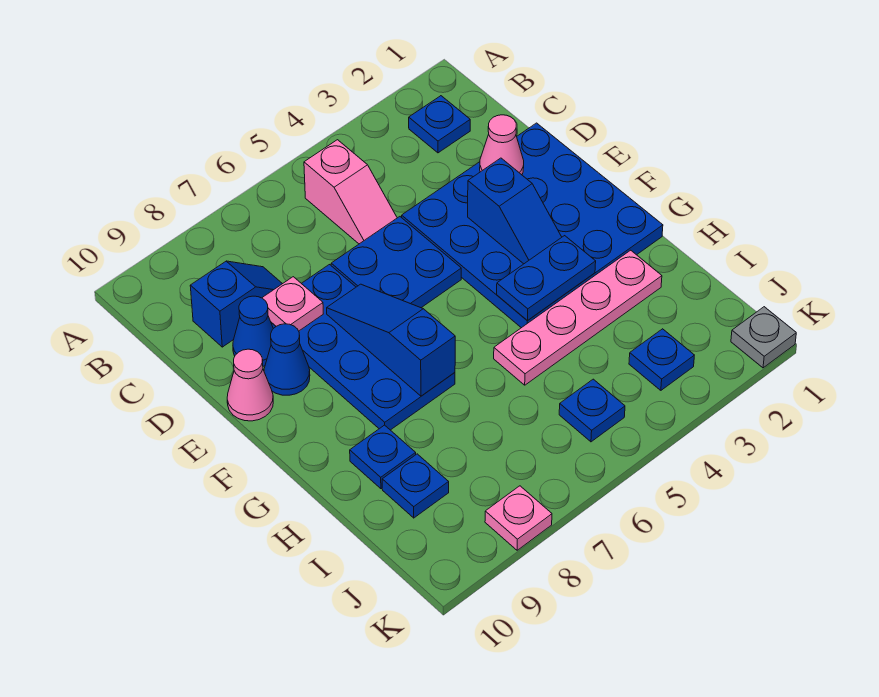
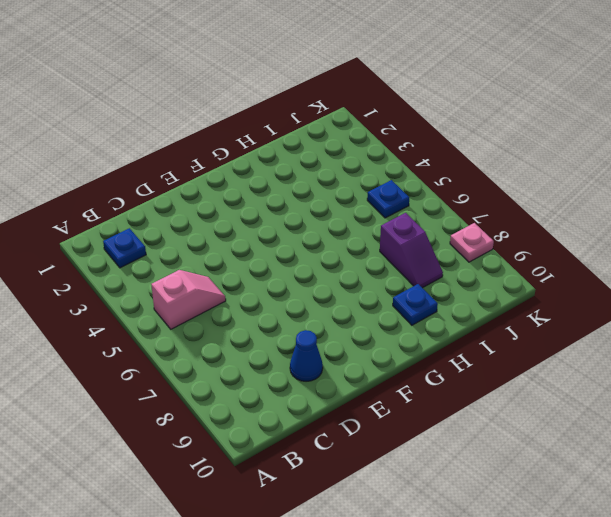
purple slope I7:I8 level 1 top 7 -> none
none -> blue slope C8:C9 level 1 top 9
none -> blue plate D1:G4 level 1
none -> blue plate D5:E6 level 1

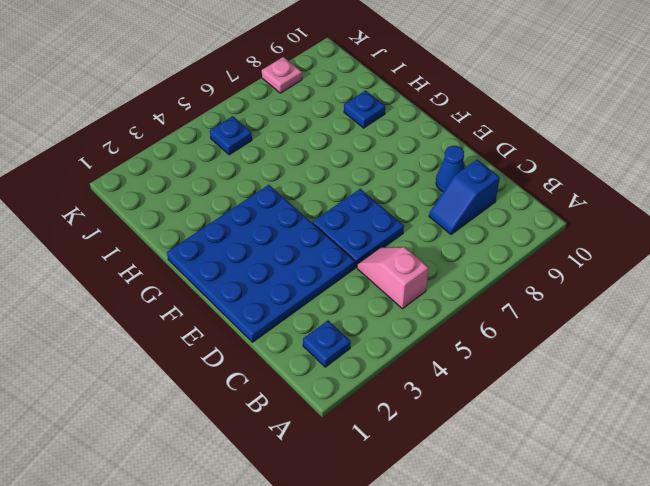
none -> blue plate D7:G8 level 1
none -> blue cone E9 level 1
none -> pink cone E10 level 1

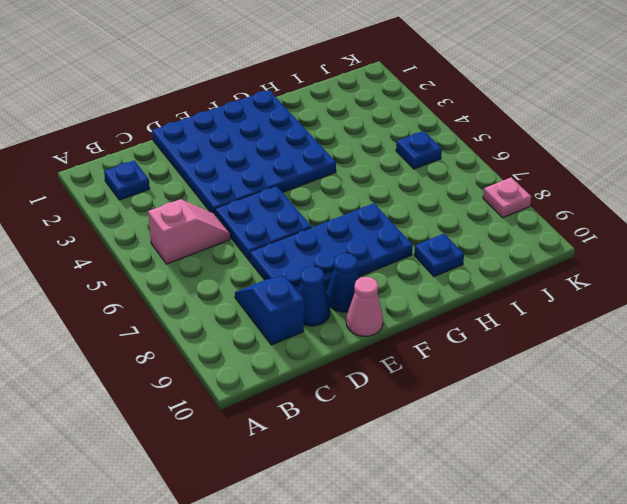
none -> pink plate H2:H5 level 1
none -> blue plate I9 level 1
none -> blue plate J3 level 1

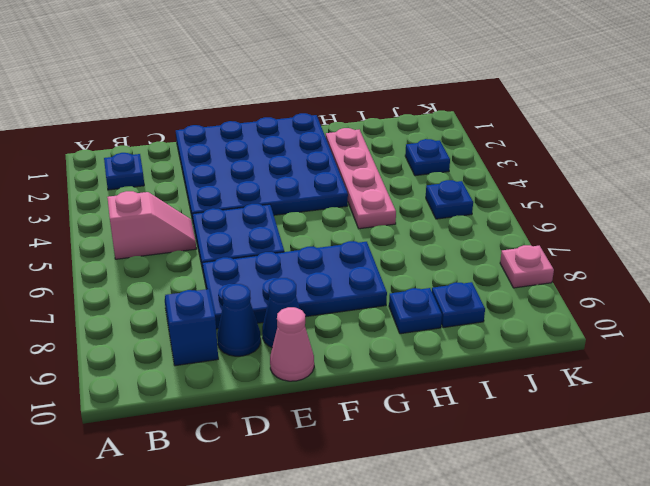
none -> grey plate K1 level 1
none -> pink cone D2 level 2
none -> pink plate D8 level 2

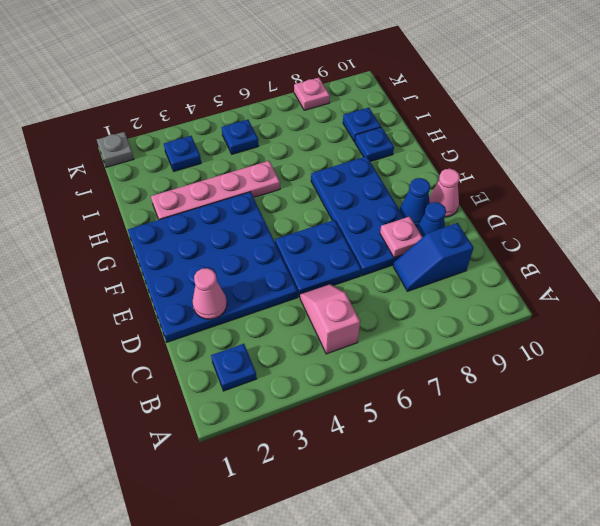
none -> blue slope E3:F3 level 2 top E
none -> blue slope E7:G7 level 2 top G
none -> blue plate G3:G4 level 2

